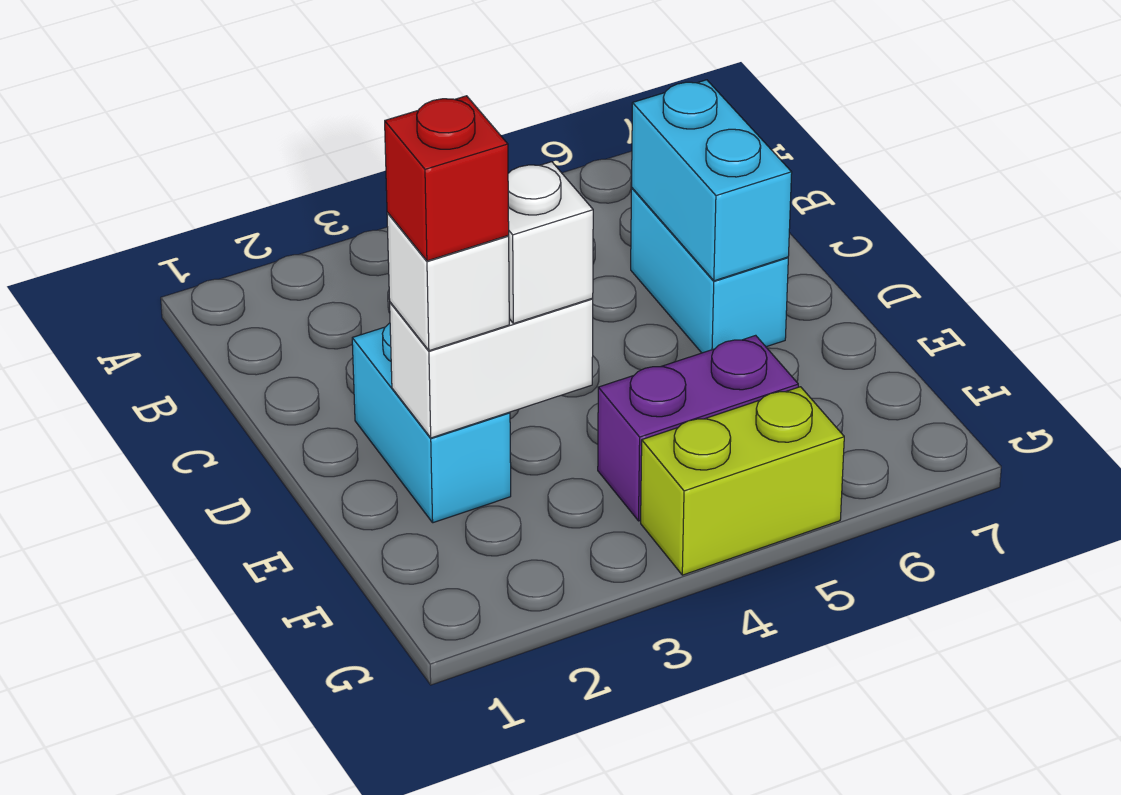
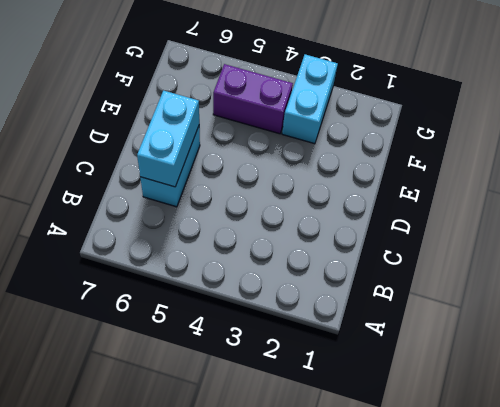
cyan brick F3:G3 level 1 -> cyan brick D2:E2 level 1
none -> lime brick G4:G5 level 1
none -> white brick E2:E3 level 2

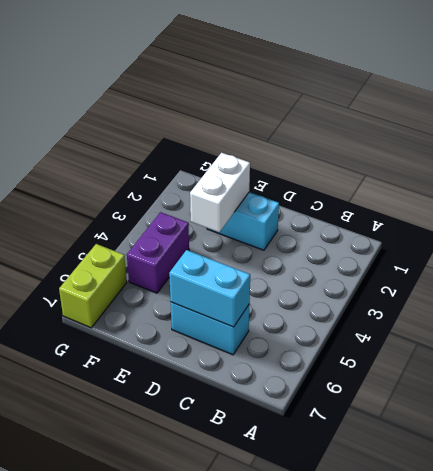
lime brick G6:G7 level 1 -> lime brick G4:G5 level 1
none -> white brick E2 level 3
none -> white brick E3 level 3

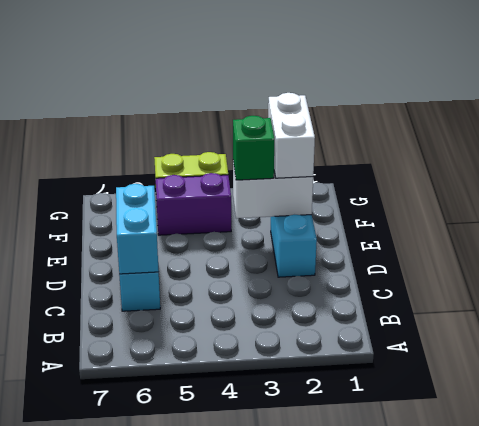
white brick E2:F2 level 3 -> white brick E2 level 3
green brick E3 level 3 -> white brick E3 level 3
none -> red brick E2 level 4

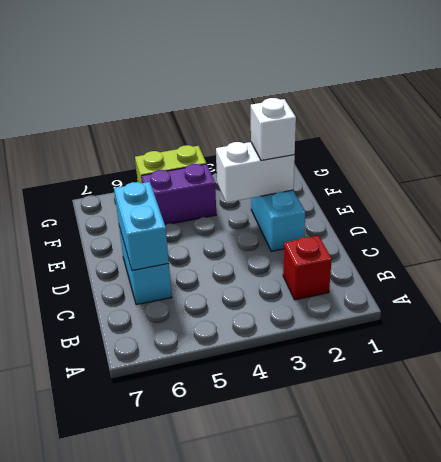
red brick B2 level 1 -> red brick E2 level 4
none -> white brick E3 level 3

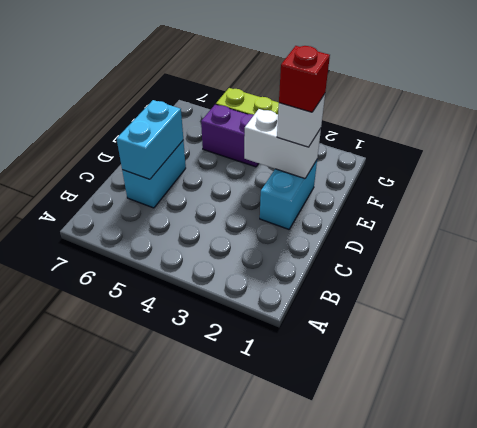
none -> white brick E3 level 3

